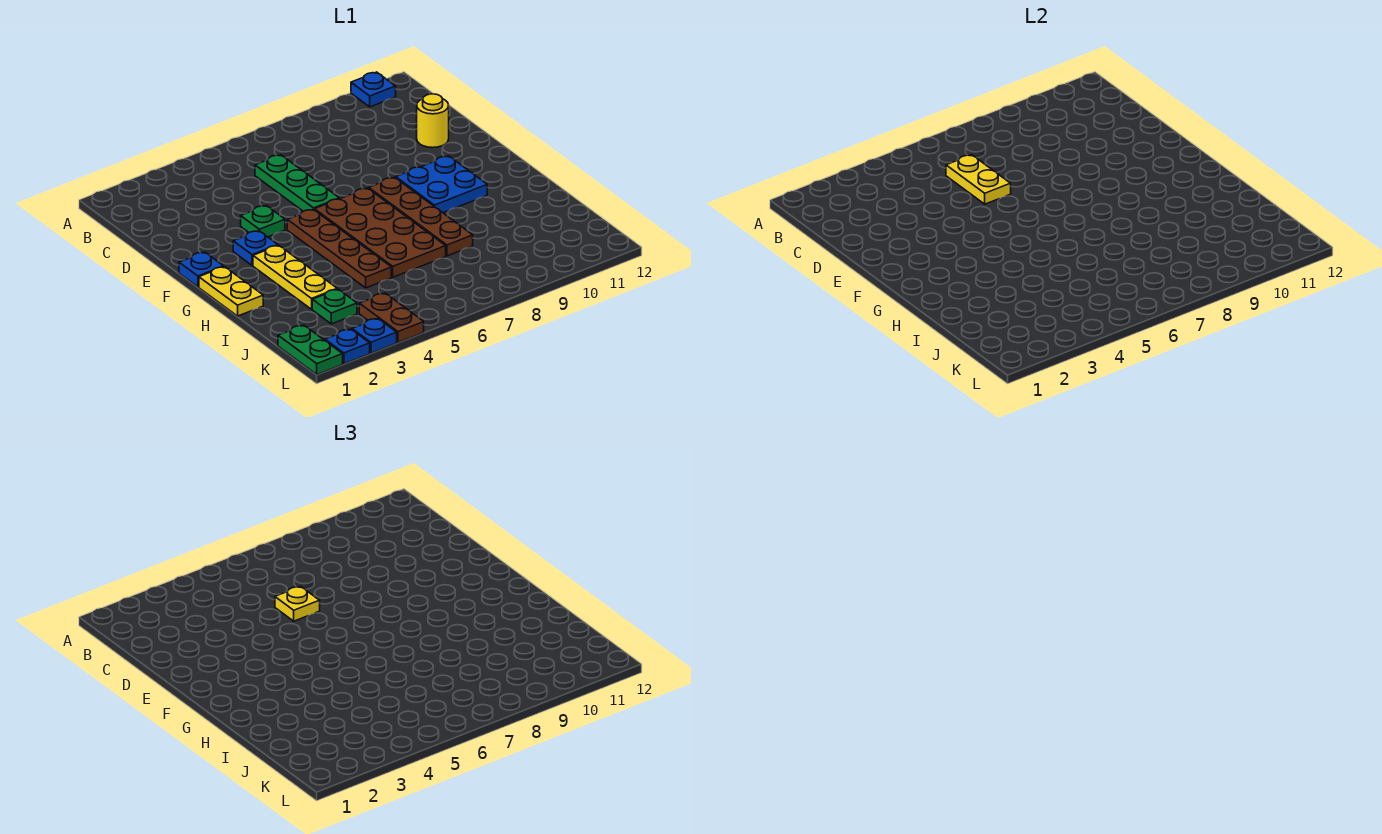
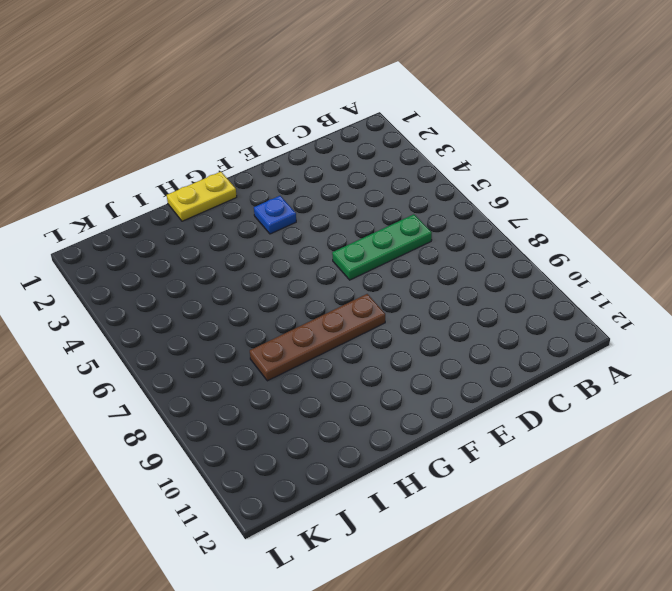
none -> blue plate A11 level 1
none -> yellow round brick D11 level 1
none -> green plate E4 level 1

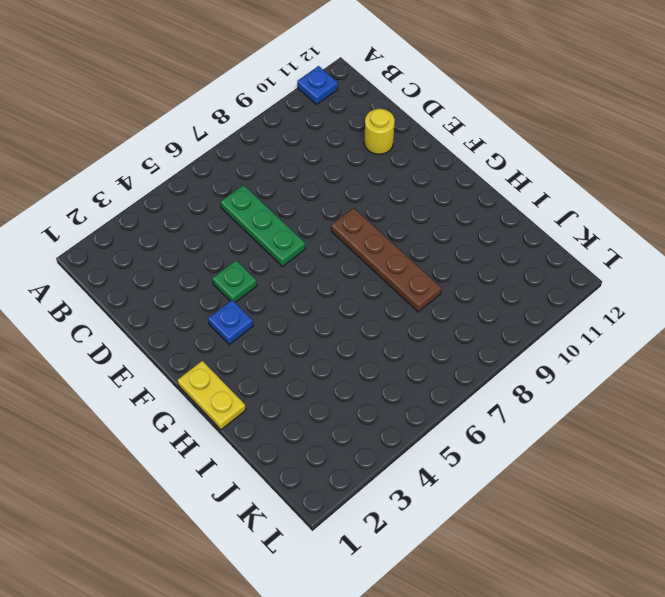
none -> blue plate F1 level 1
none -> brown plate F5:I5 level 1
none -> brown plate F6:I7 level 1

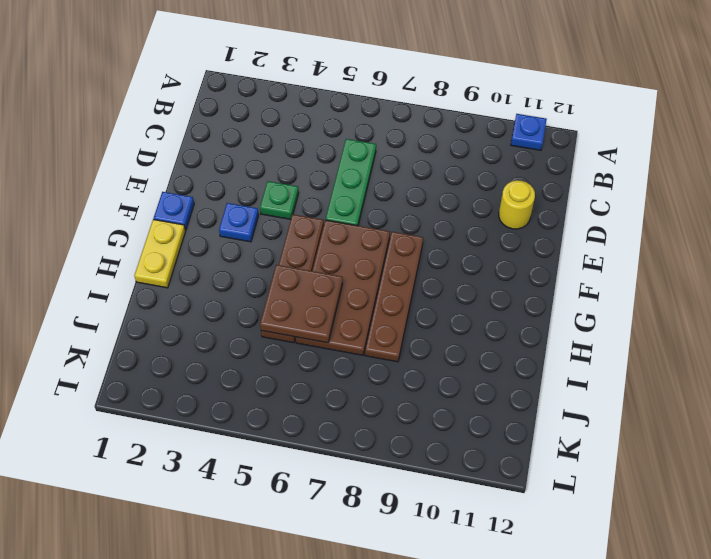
brown plate H5:I6 level 2 -> none
none -> blue plate F9:G10 level 1
none -> yellow plate G3:I3 level 1
none -> green plate J3 level 1

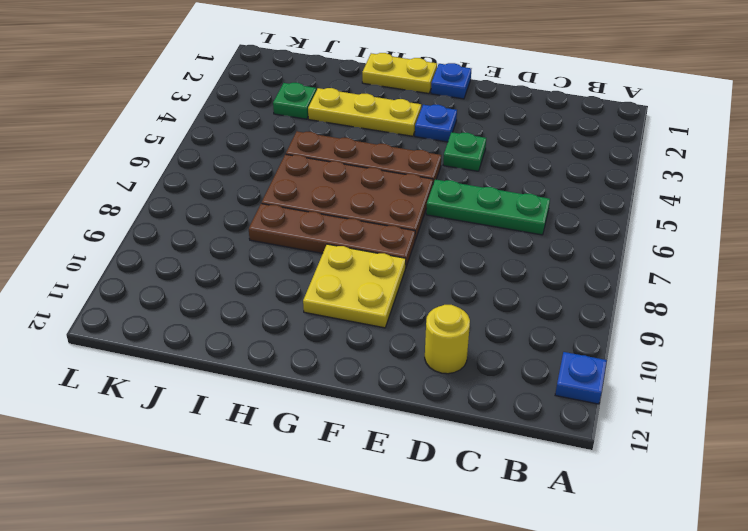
yellow plate F9:G10 level 1 -> blue plate F9:G10 level 1
none -> green plate K1:L1 level 1
none -> brown plate K4:L4 level 1
none -> blue plate L2 level 1

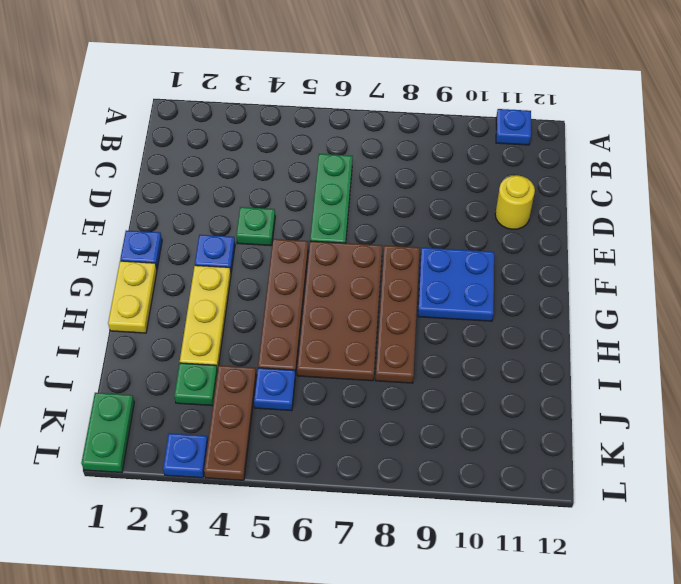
brown plate J4:L4 level 1 -> brown plate K4:L4 level 1
blue plate J5 level 1 -> blue plate L2 level 1
none -> yellow plate C6:D6 level 2
none -> yellow plate D6 level 3

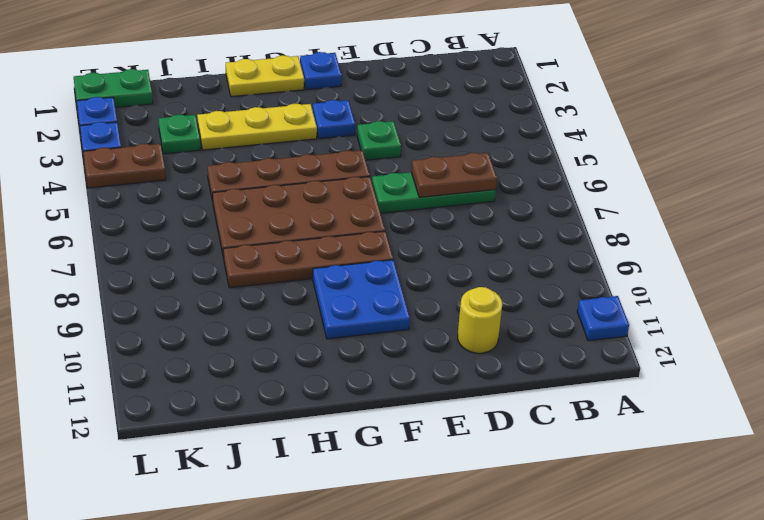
brown plate C6:D6 level 2 -> yellow plate C6:D6 level 2
none -> yellow plate D6 level 3

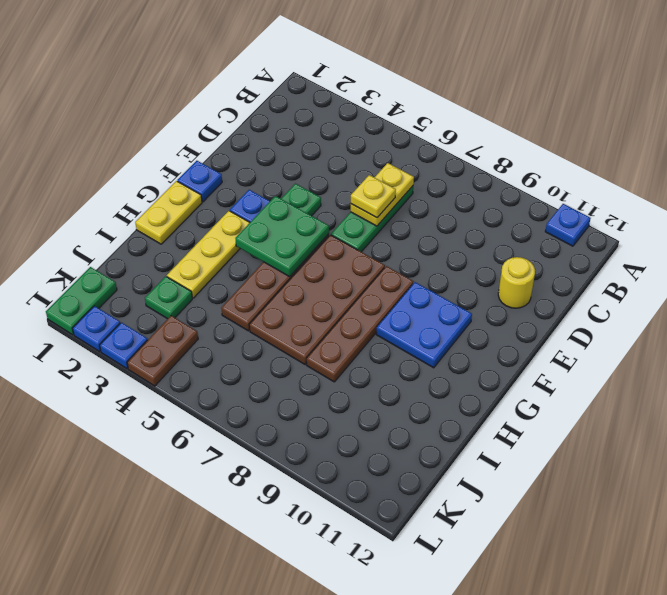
green plate F4:G5 level 2 -> none

